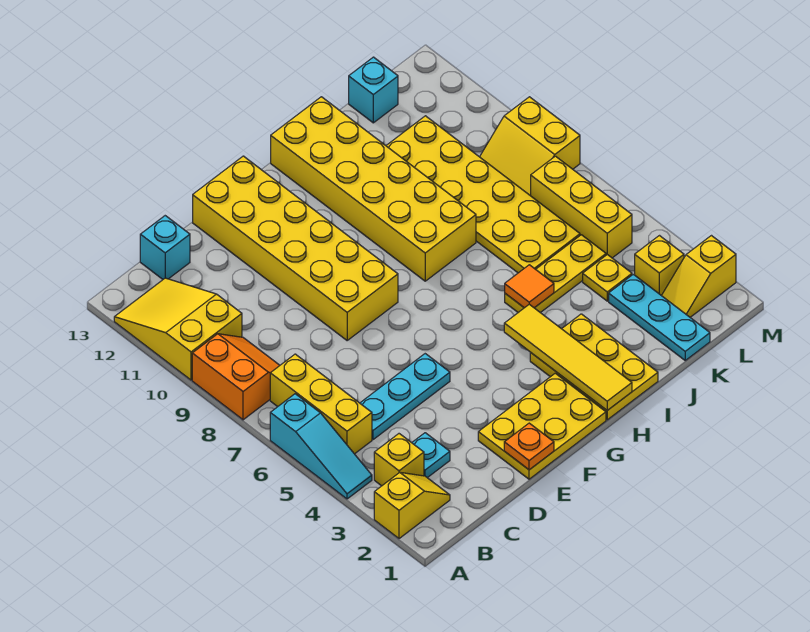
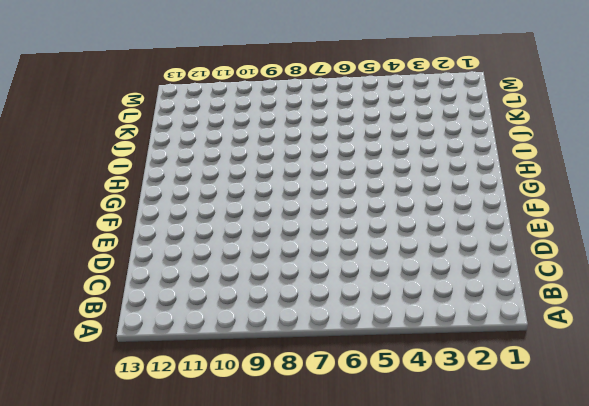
none -> yellow slope A2:B2 level 1 top A
none -> cyan slope A4:A6 level 1 top 6
none -> orange slope A8:B9 level 1 top A

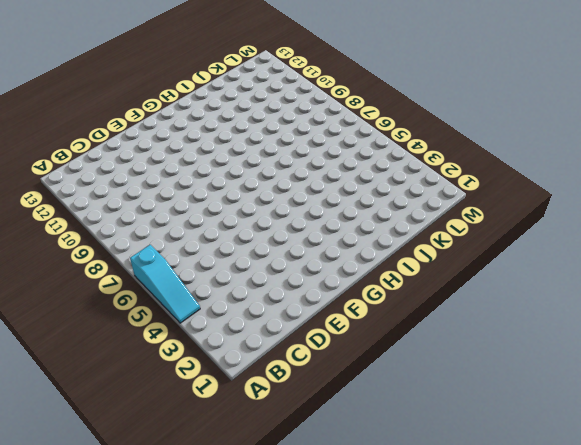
none -> yellow slope A2:B2 level 1 top A
none -> orange slope A8:B9 level 1 top A
none -> yellow slope A10:B12 level 1 top 10

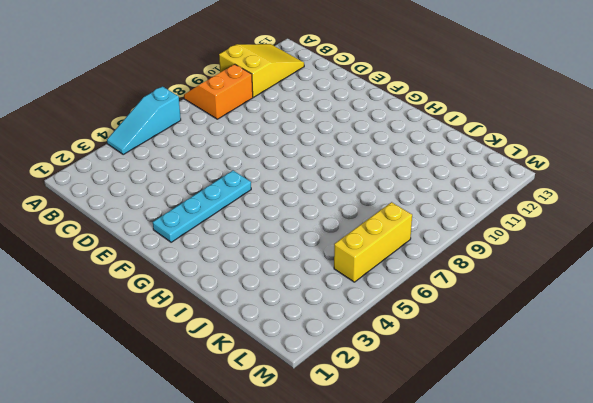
orange slope A8:B9 level 1 top B -> orange slope A8:B9 level 1 top A
cyan plate F2:F5 level 1 -> yellow plate E1:G2 level 1
none -> yellow slope A2:B2 level 1 top A
none -> yellow brick B3 level 1
none -> yellow brick B5:B7 level 1

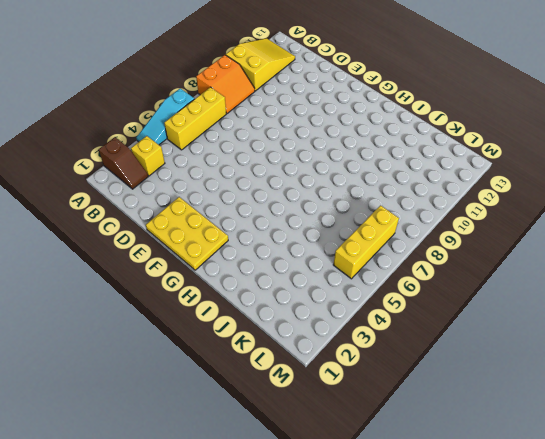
brown slope A2:B2 level 1 top A -> yellow slope A2:B2 level 1 top A
none -> cyan plate C3 level 1
none -> cyan plate C5:E5 level 1
none -> cyan brick C13 level 1

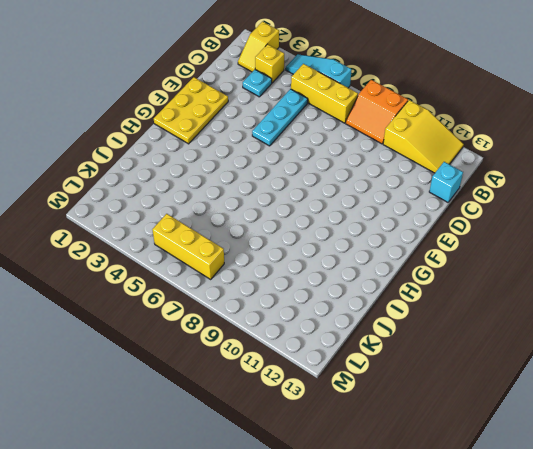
none -> yellow brick E8:F13 level 1
none -> yellow plate H1:I3 level 1
none -> yellow brick H8:I13 level 1

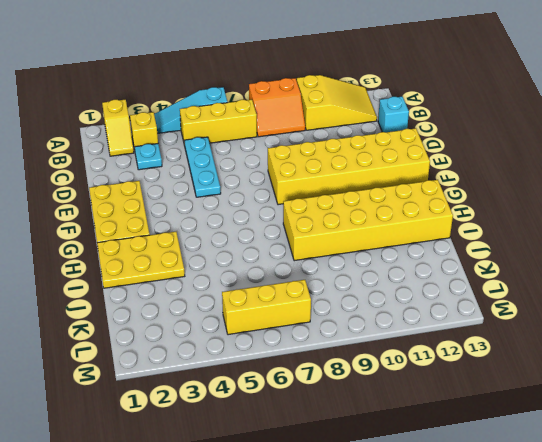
none -> yellow plate I5:K5 level 1
none -> yellow plate J6:K11 level 1
none -> cyan plate K1:K3 level 1

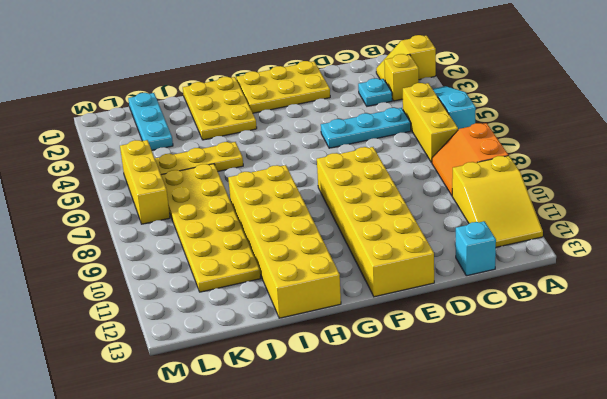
none -> yellow plate K4 level 1
none -> cyan brick K13 level 1
none -> yellow slope L2:M2 level 1 top M

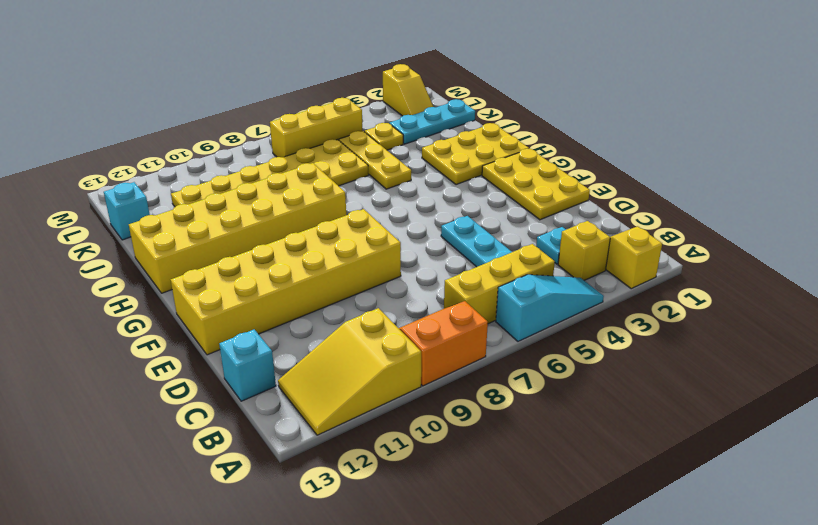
none -> yellow brick L3 level 1
none -> yellow slope L8:M9 level 1 top M
none -> orange plate E1 level 2

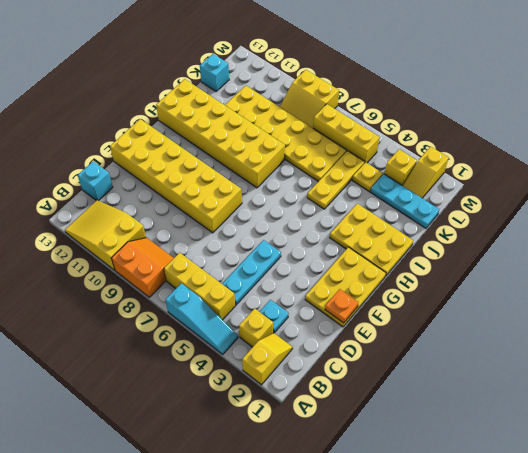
none -> yellow tile H1:H4 level 2
none -> orange tile I5 level 2

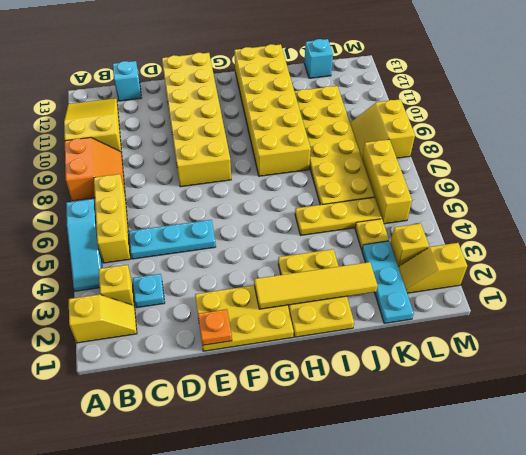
yellow tile G2:J2 level 2 -> yellow tile H1:H4 level 2
none -> orange tile I5 level 2

